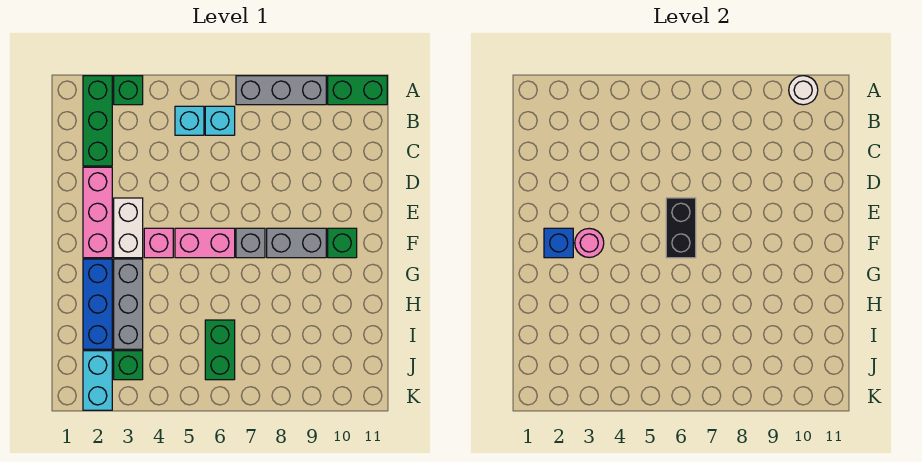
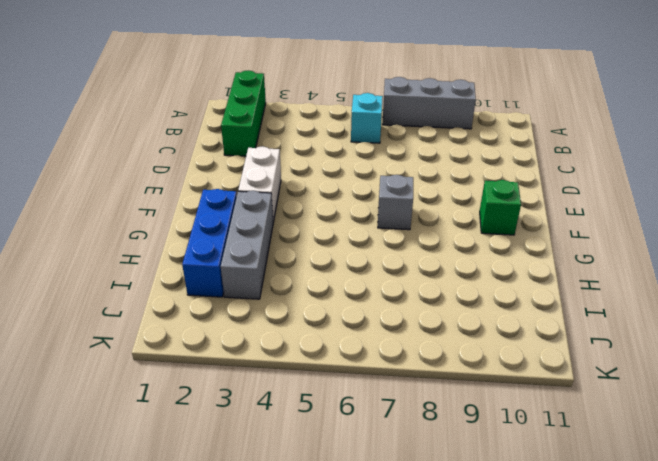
none -> green brick A3 level 1
none -> green brick A10:A11 level 1
none -> cyan brick B5 level 1

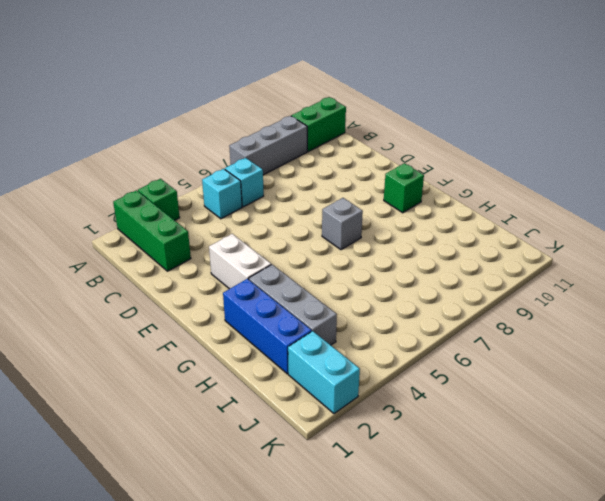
none -> pink brick D2:F2 level 1
none -> pink brick F4 level 1
none -> pink brick F5:F6 level 1

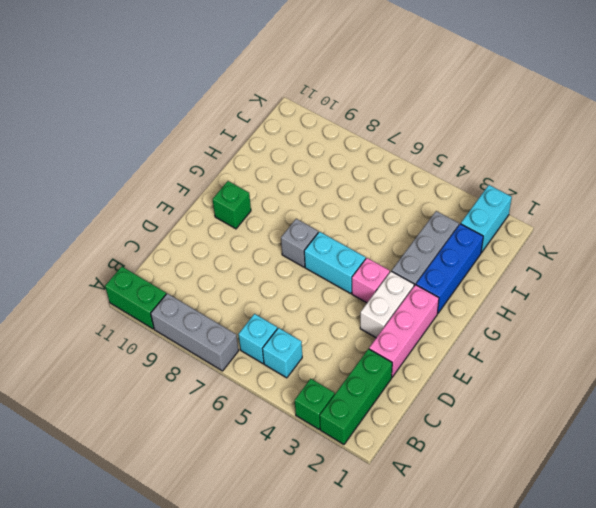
cyan brick F5:F6 level 1 -> pink brick F5:F6 level 1
none -> grey brick F8:F9 level 1
none -> green brick I6:J6 level 1
none -> green brick J3 level 1

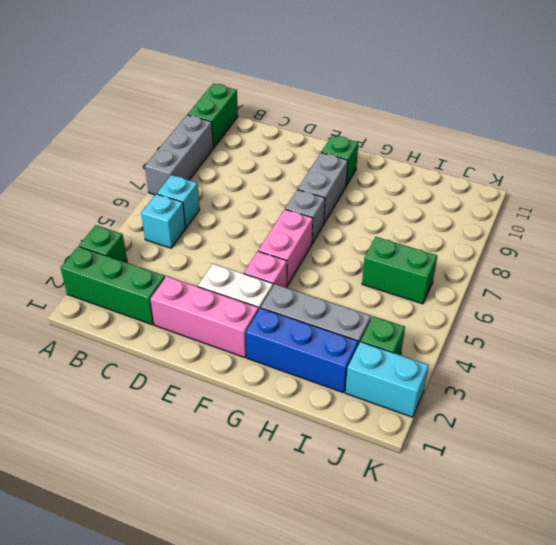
none -> white round brick A10 level 2
none -> black brick E6:F6 level 2
none -> blue brick F2 level 2

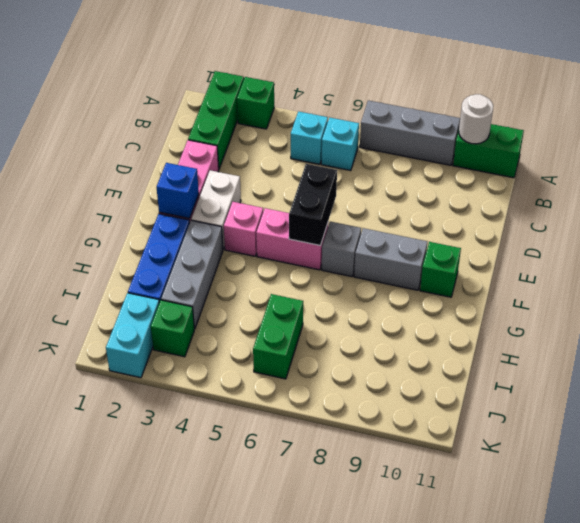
none -> pink round brick F3 level 2

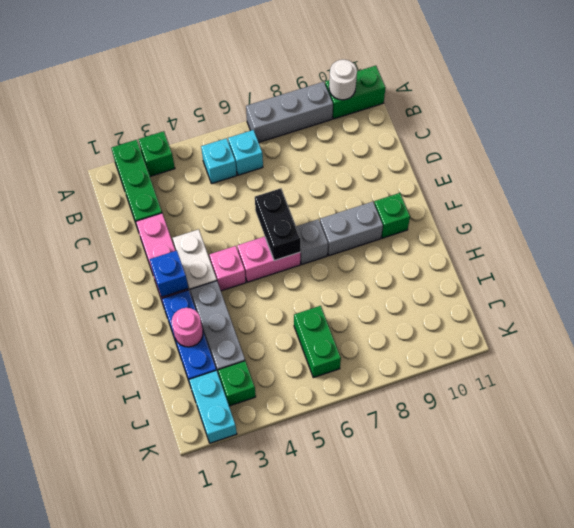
pink round brick H2 level 2 -> pink round brick F3 level 2

